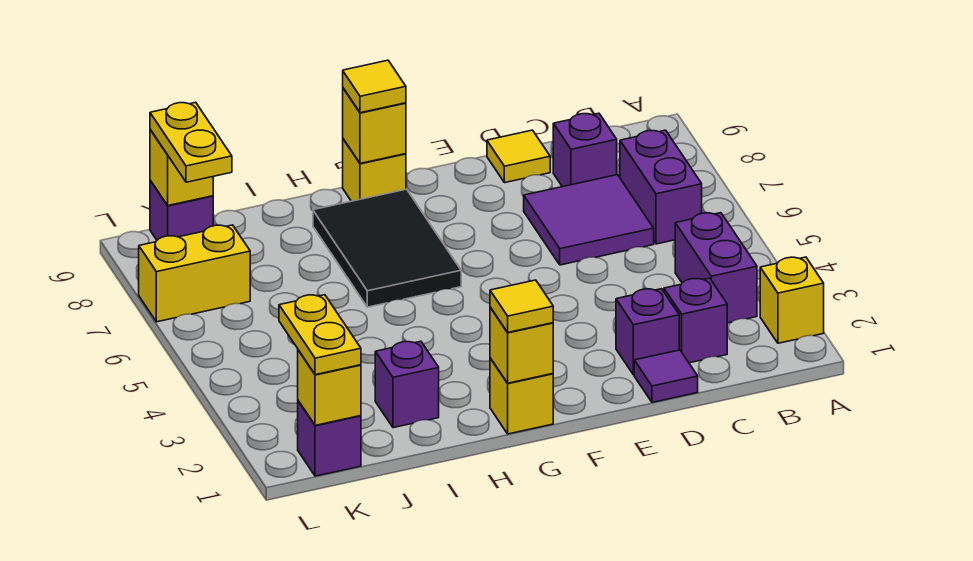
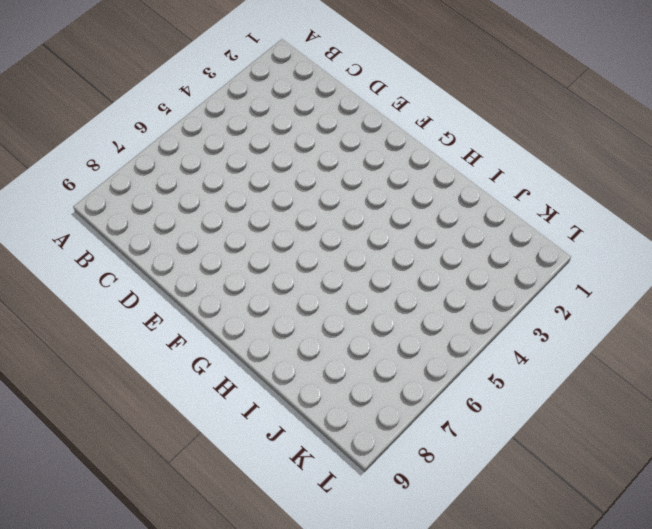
none -> yellow brick A2 level 1
none -> purple brick B3:B4 level 1
none -> purple brick B6:B7 level 1

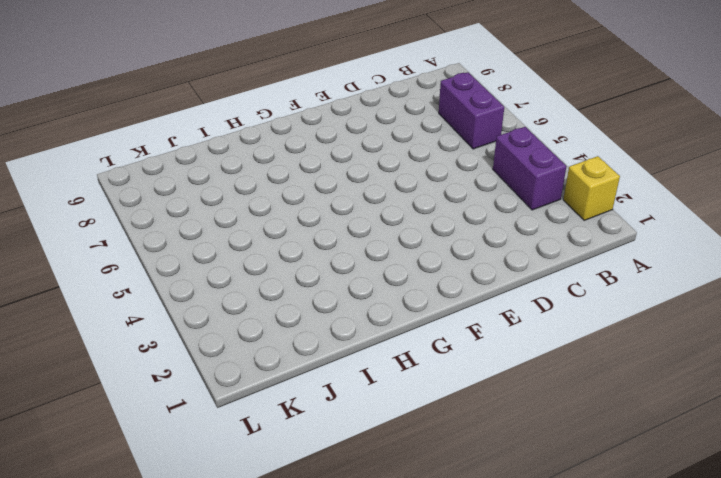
none -> purple brick C2 level 1
none -> purple tile C6:D7 level 1
none -> purple brick C8 level 1

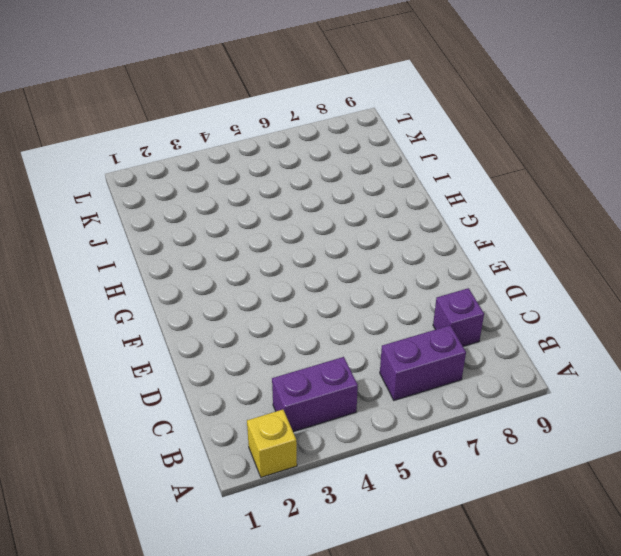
none -> purple brick C2 level 1
none -> purple tile C6:D7 level 1
none -> purple tile D1 level 1

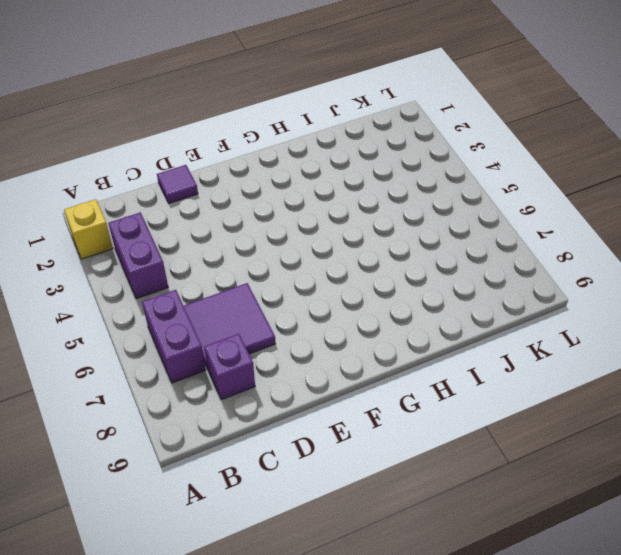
none -> purple brick C2 level 1
none -> purple brick D2 level 1
none -> yellow tile D9 level 1

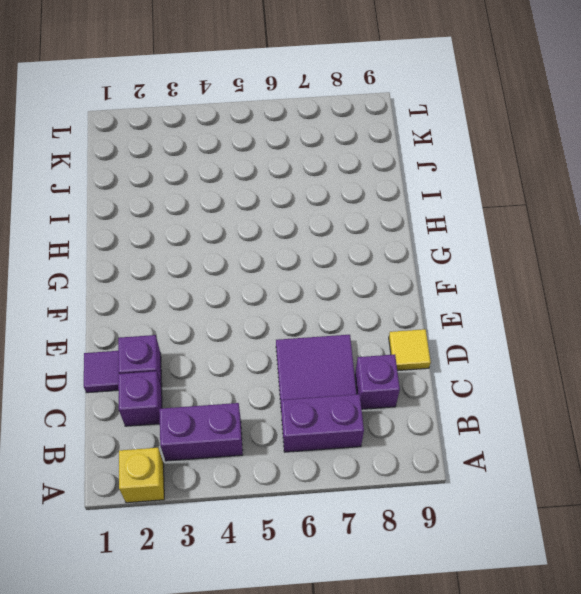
none -> yellow brick G1 level 1
none -> black tile G6:H8 level 1
none -> yellow brick G9 level 1

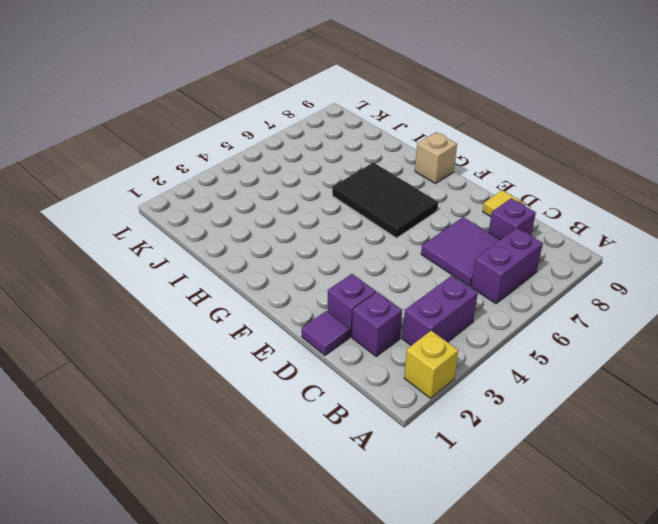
black tile F6:H7 level 1 -> black tile G6:H8 level 1
tan brick G9 level 1 -> yellow brick G9 level 1
none -> yellow brick G1 level 1
none -> purple brick I2 level 1
none -> purple brick K1 level 1

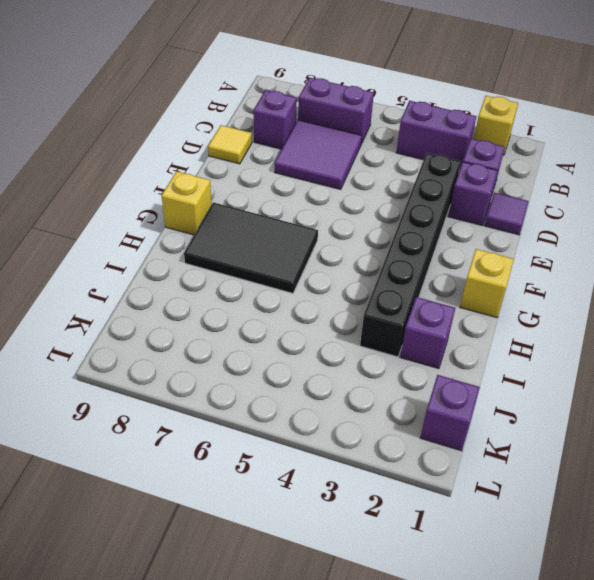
black brick D3:I3 level 1 -> none
none -> yellow brick K7:L7 level 1
none -> purple brick K9 level 1
none -> yellow brick G1 level 2

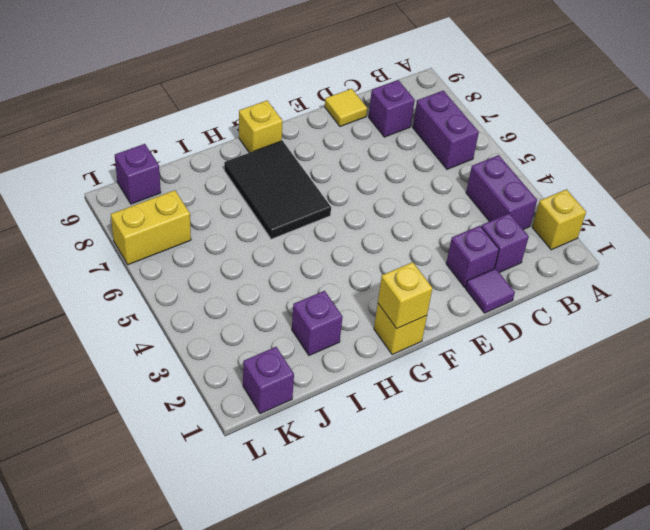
none -> purple tile C6:D7 level 1
none -> yellow brick G9 level 2
none -> yellow brick K1 level 2

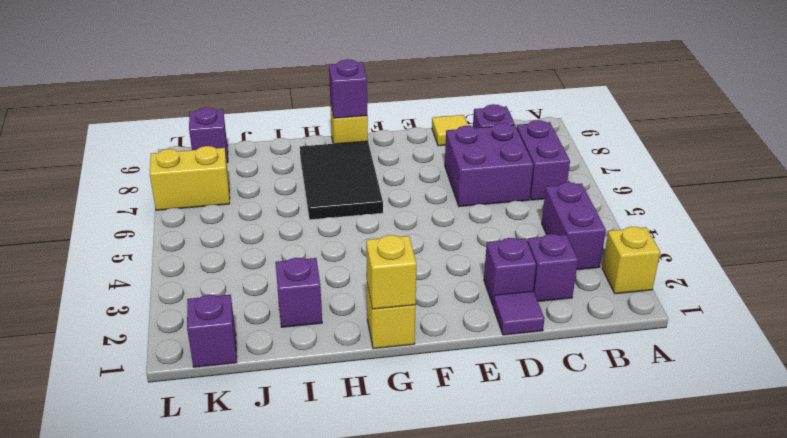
purple brick C6:D7 level 1 -> purple tile C6:D7 level 1
purple brick G9 level 2 -> yellow brick G9 level 2
none -> yellow brick K1 level 2
none -> yellow brick K9 level 2
none -> yellow tile G1 level 3

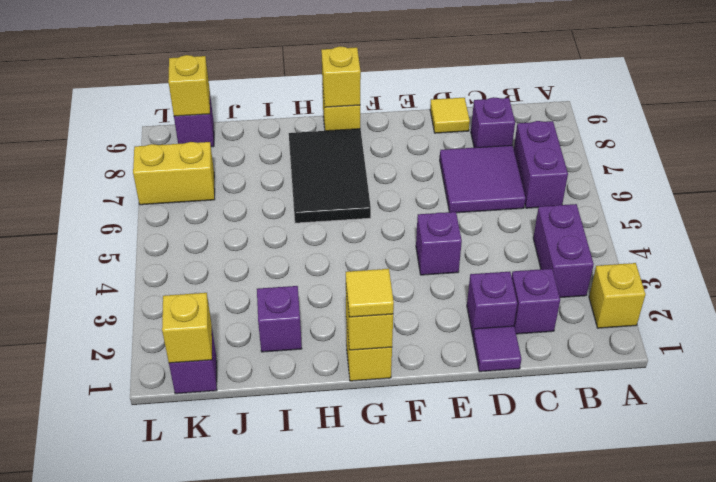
purple brick E4 level 1 -> none
none -> yellow tile G9 level 3
none -> yellow plate K1:K2 level 3
none -> yellow plate K8:K9 level 3

